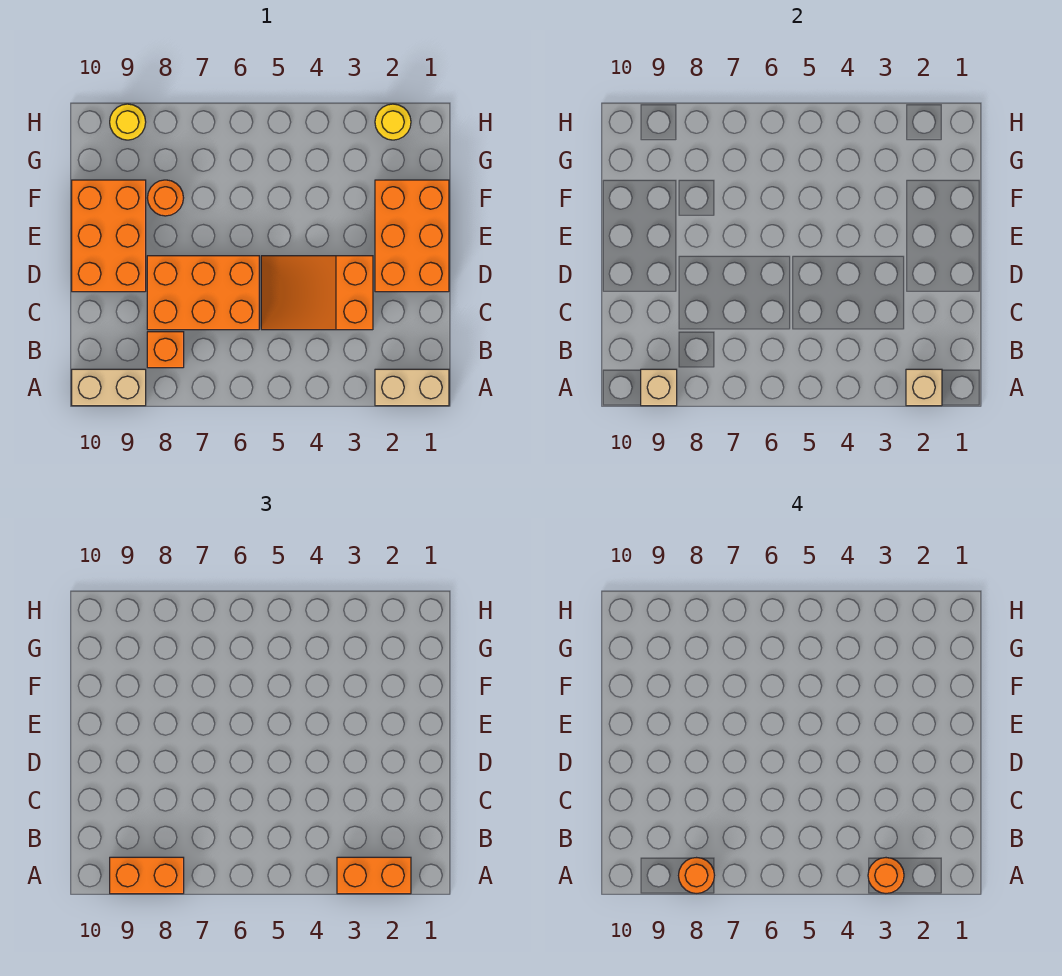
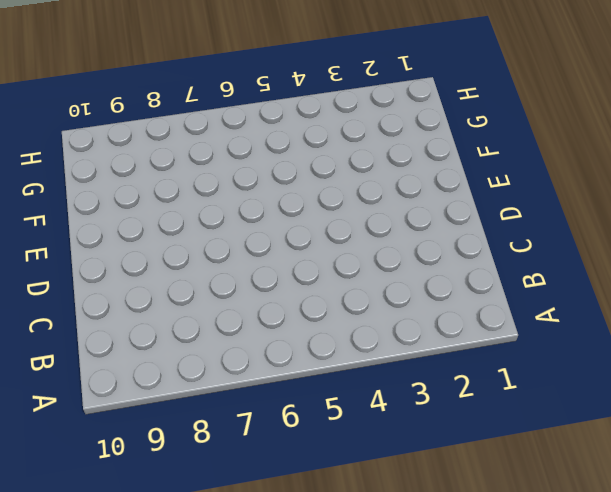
none -> tan brick A1:A2 level 1
none -> tan brick A9:A10 level 1
none -> orange brick B8 level 1

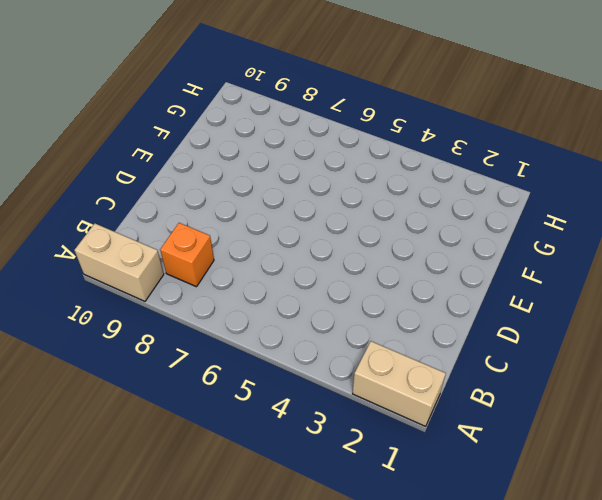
none -> orange slope C3:D5 level 1 top 3
none -> orange brick C6:D8 level 1
none -> orange brick D1:F2 level 1

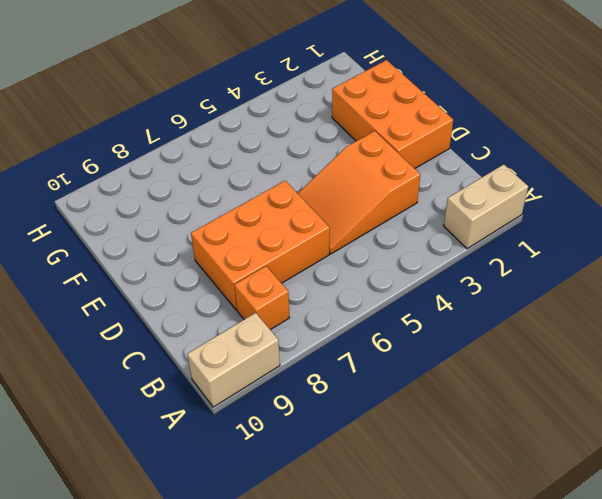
none -> orange brick D9:F10 level 1
none -> orange round brick F8 level 1
none -> yellow round brick H2 level 1

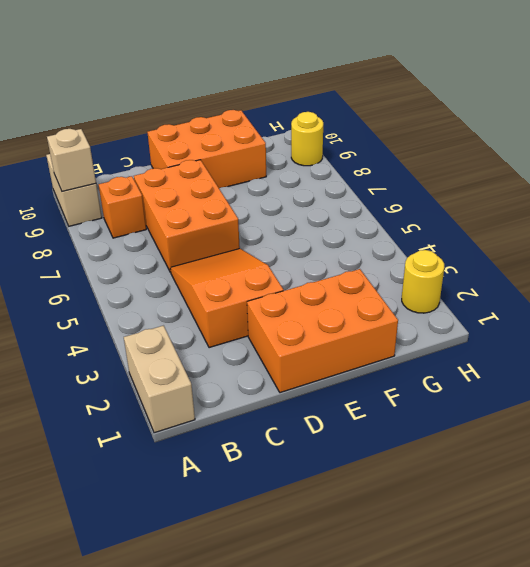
none -> orange round brick F8 level 1
none -> tan brick A2 level 2
none -> orange brick A2:A3 level 3

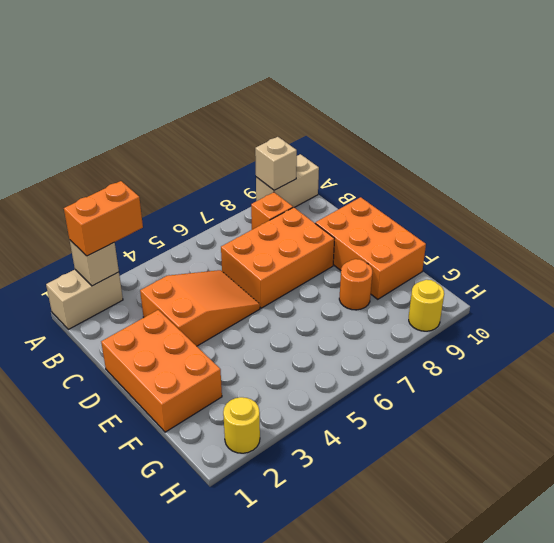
none -> orange brick A8:A9 level 3
none -> orange round brick A3 level 4
none -> orange round brick A8 level 4

